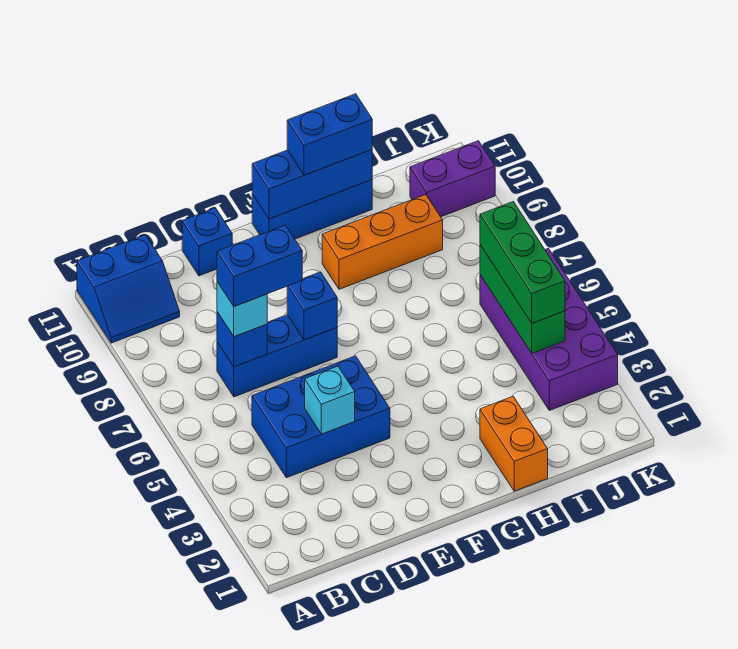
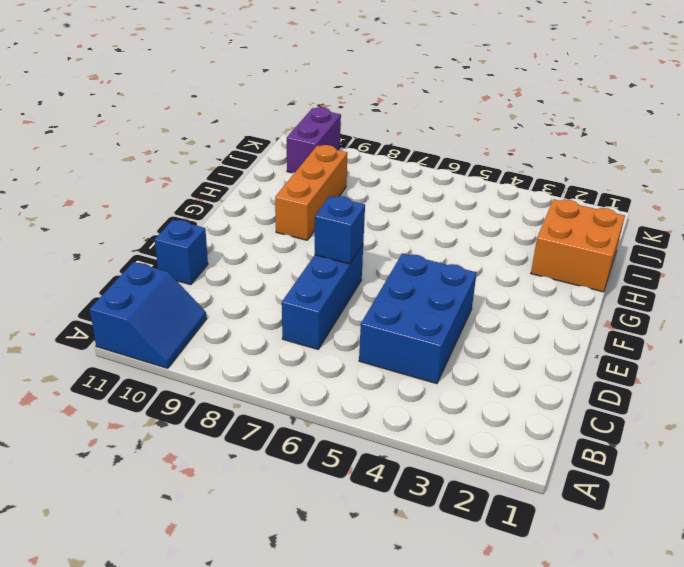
orange brick H1:I2 level 1 -> orange brick H1:H2 level 1
none -> blue brick F11:H11 level 1
none -> purple brick J3:K6 level 1
none -> blue brick C7 level 2

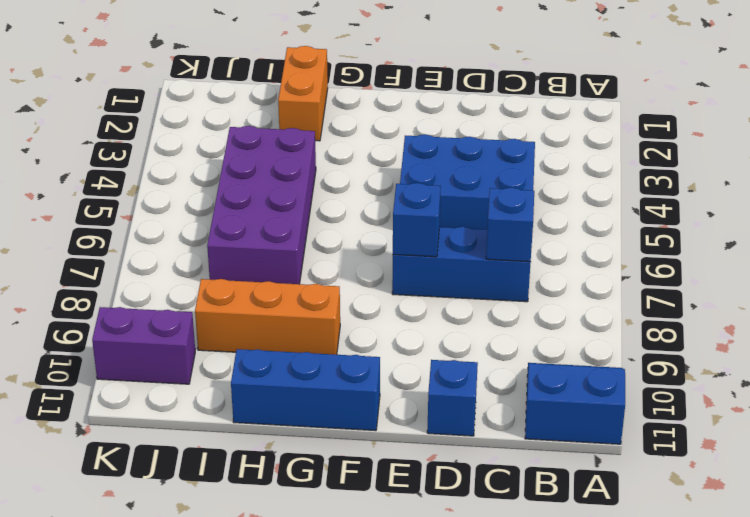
purple brick H4:I7 level 1 -> purple brick J3:K6 level 1
none -> cyan brick D4 level 2
none -> blue brick F11:H11 level 2
none -> green brick J4:J6 level 2

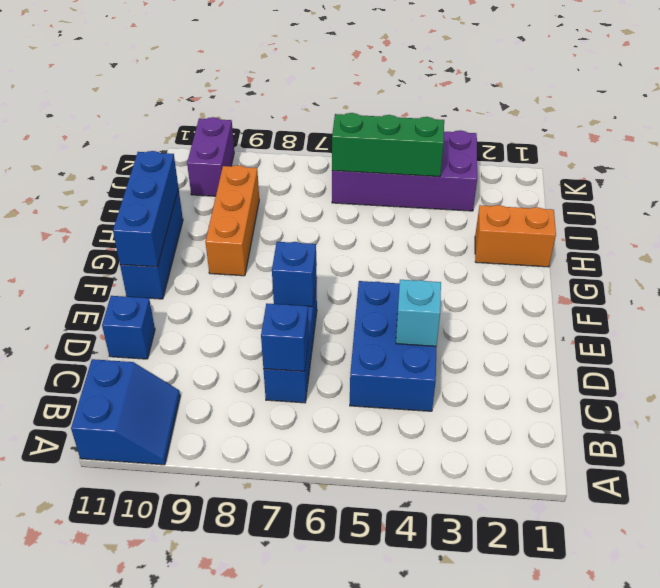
none -> cyan brick C7 level 3
none -> blue brick G11:H11 level 3
none -> green brick J4:J6 level 3

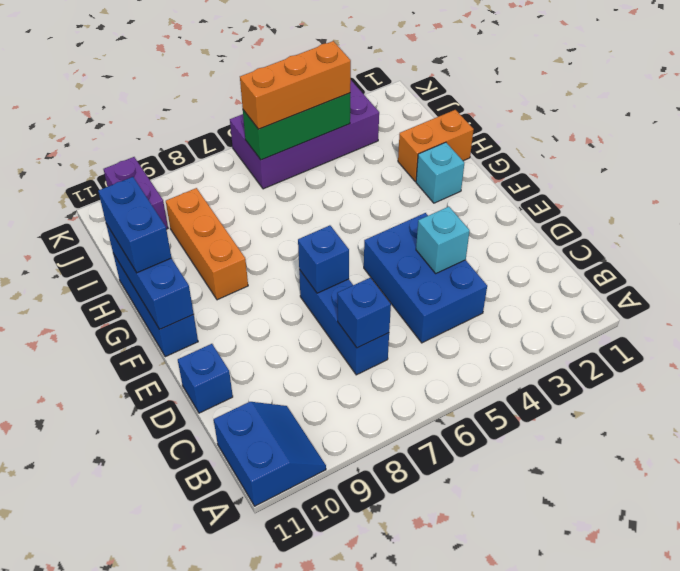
cyan brick G2 level 1 -> cyan brick C7 level 3
orange brick J4:J6 level 3 -> green brick J4:J6 level 3
none -> blue brick C7:D7 level 4

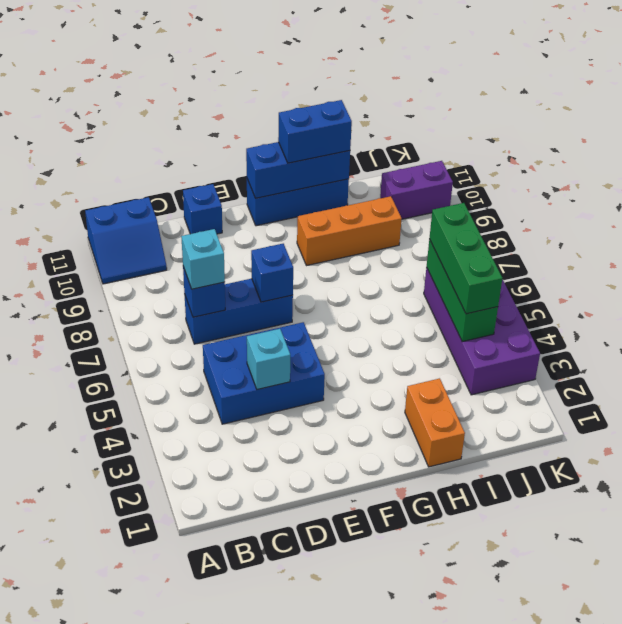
none -> blue brick C7:D7 level 4

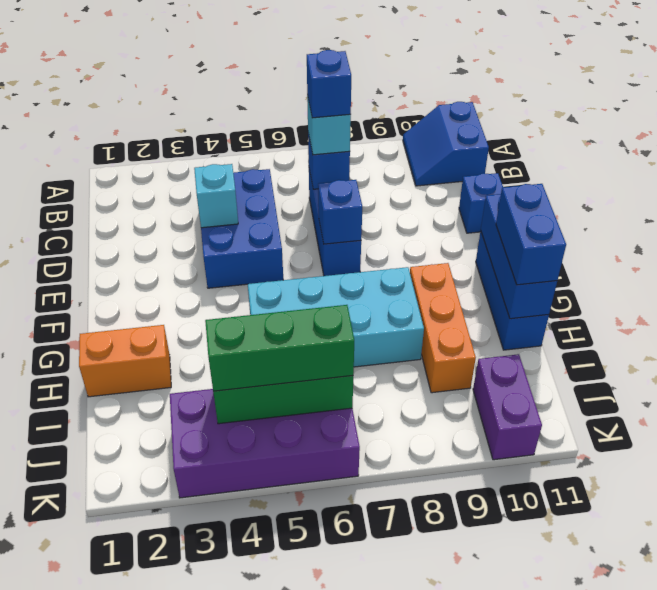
blue brick C7 level 4 -> blue brick C7:D7 level 4
cyan brick G5:H8 level 1 -> none

